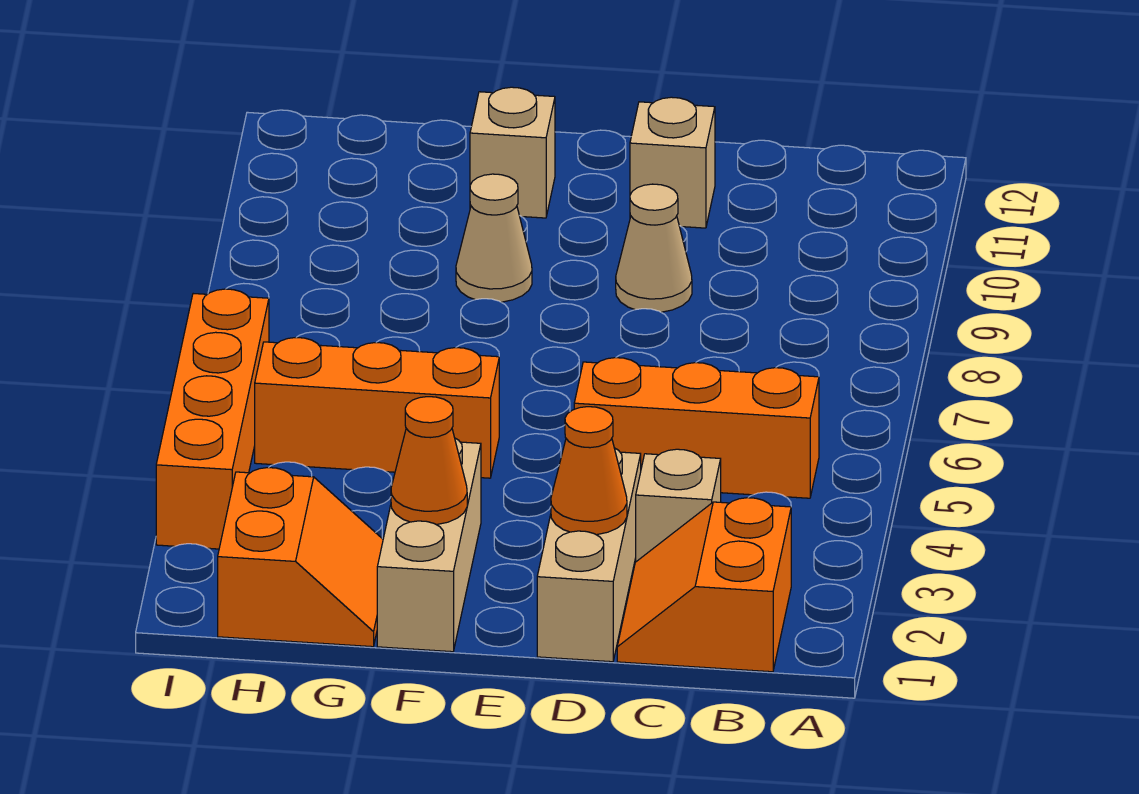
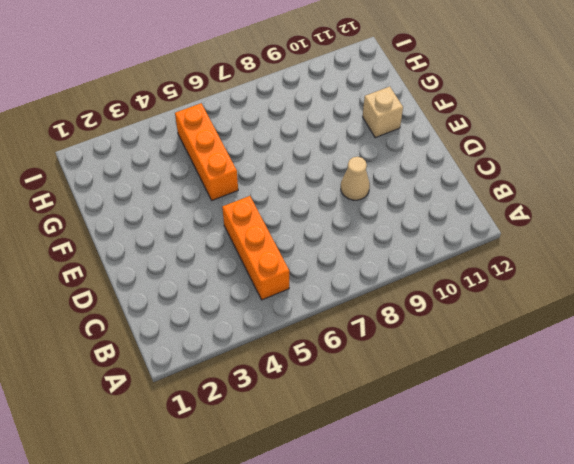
none -> orange slope B1:C2 level 1 top B
none -> tan brick C3 level 1
none -> tan brick D1:D3 level 1

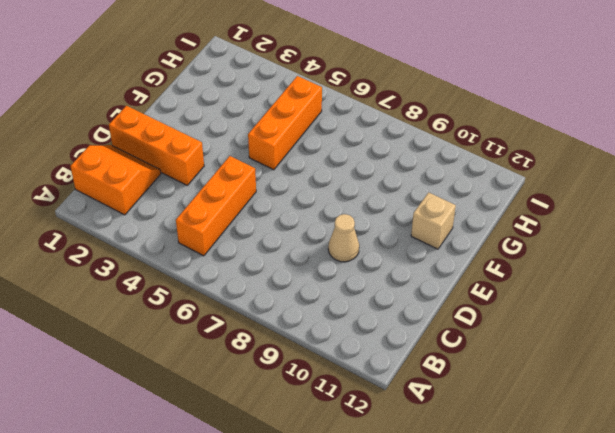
orange brick D1:D3 level 1 -> tan brick D1:D3 level 1
none -> tan brick C3 level 1
none -> tan brick D11 level 1
none -> tan brick F1:F3 level 1

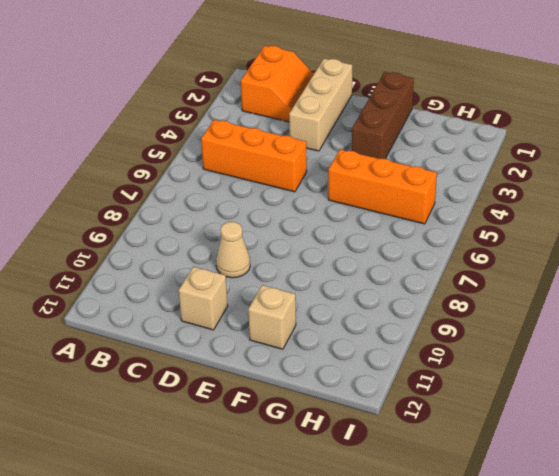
brown brick F1:F3 level 1 -> tan brick F1:F3 level 1
none -> tan brick C3 level 1
none -> tan cone F9 level 1
none -> orange slope G1:H2 level 1 top H

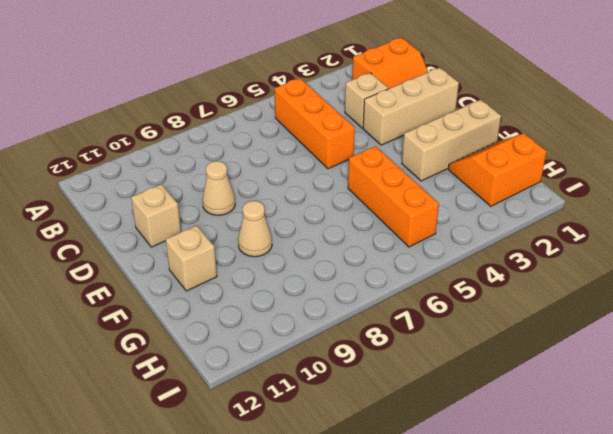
none -> orange brick I3:I6 level 1
none -> orange cone D2 level 2
none -> orange cone F2 level 2

